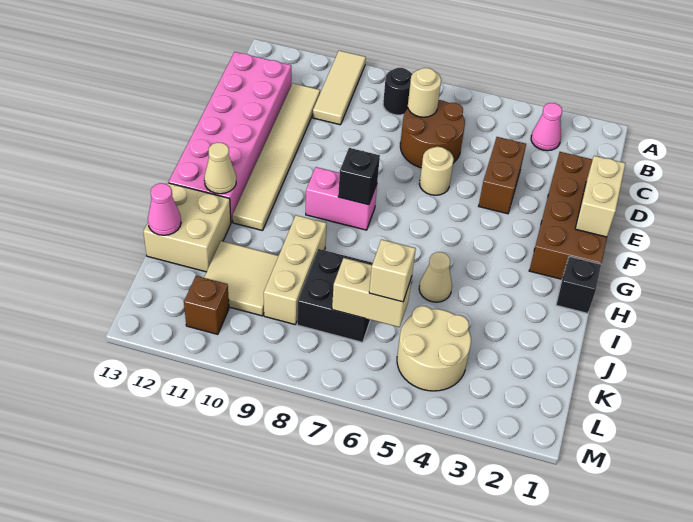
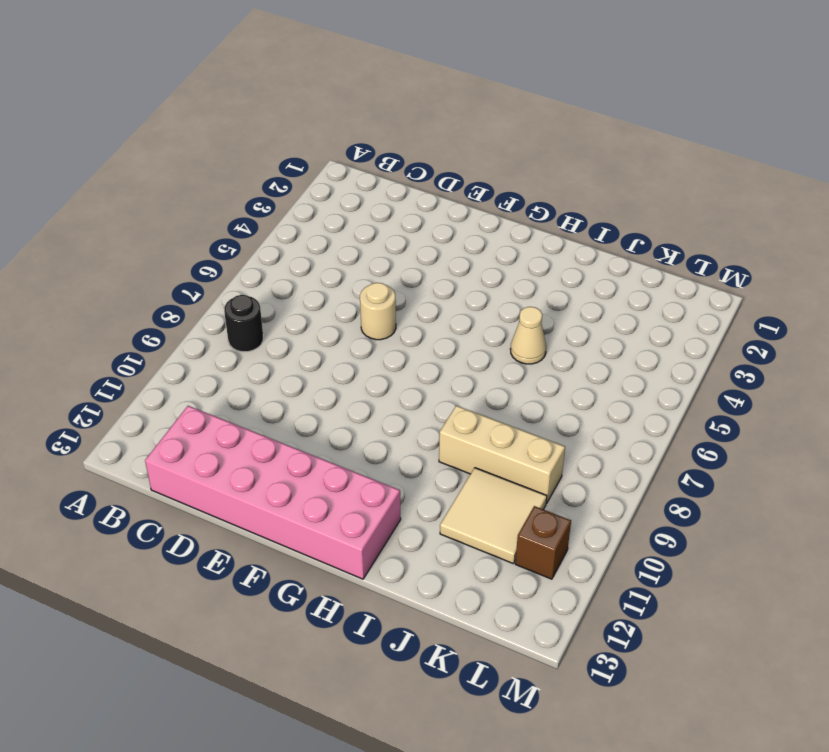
none -> tan tile A10:C10 level 1
none -> pink cone B3 level 1
none -> brown round brick C6:D7 level 1

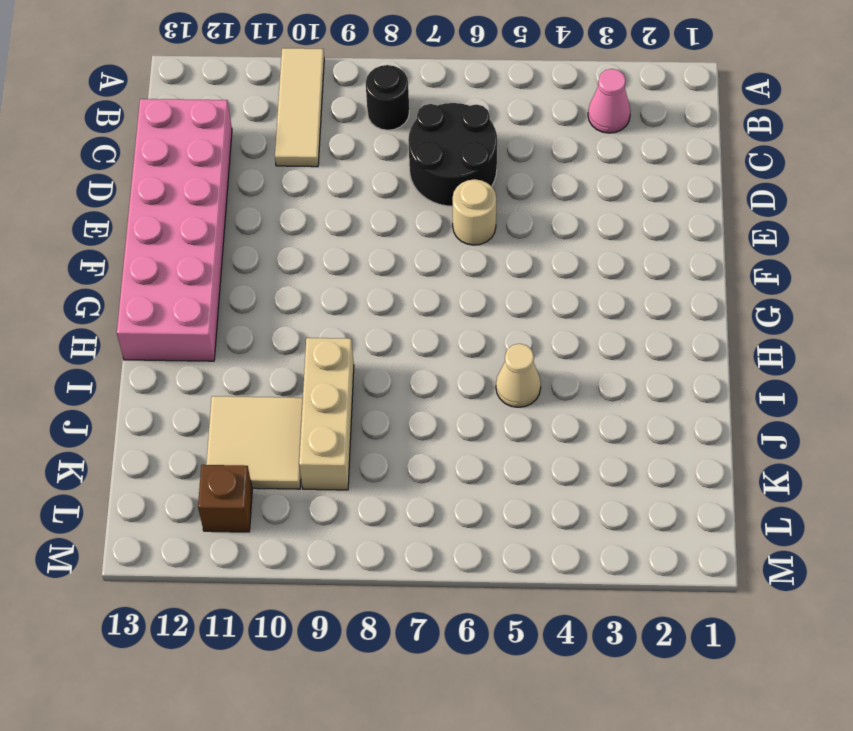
black round brick C6:D7 level 1 -> brown round brick C6:D7 level 1
none -> tan tile C11:H11 level 1
none -> brown brick D1:G2 level 1
none -> brown brick D4:E4 level 1

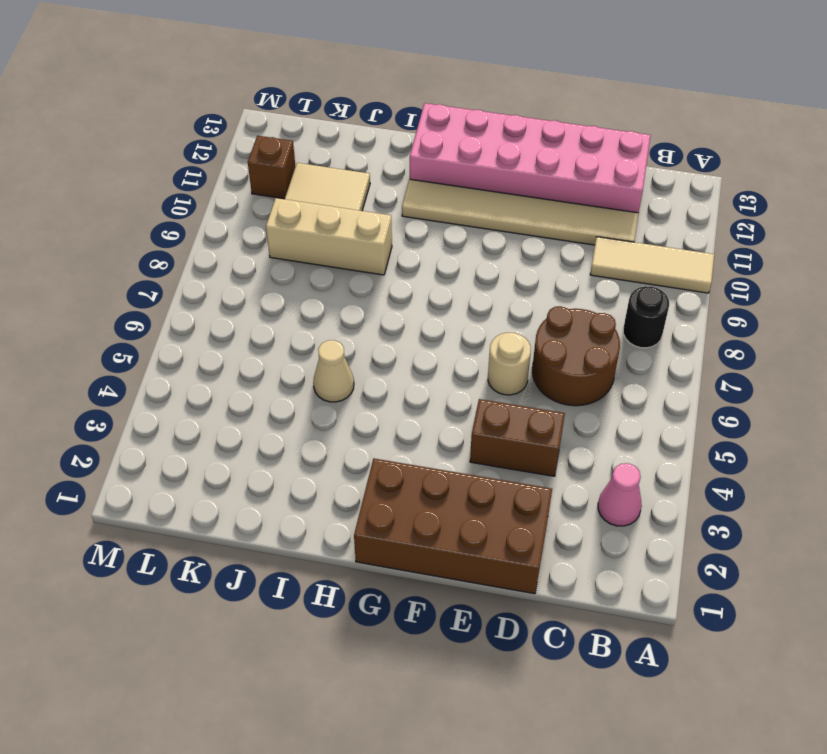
none -> pink brick G8:G9 level 1
none -> black brick H1 level 1
none -> tan brick I12:J13 level 1

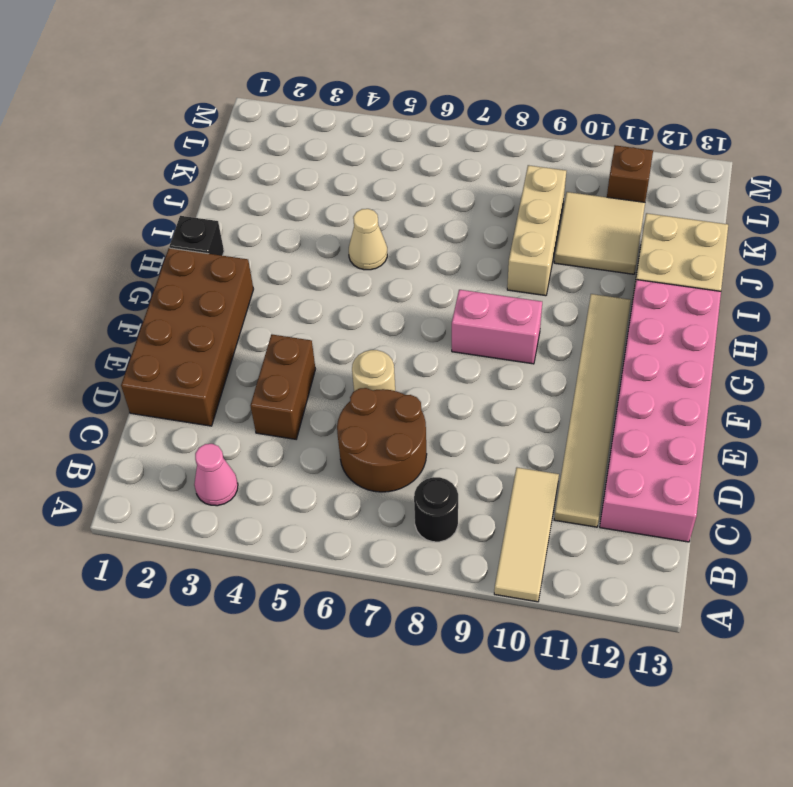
none -> black brick J7:K8 level 1
none -> tan round brick K4:L5 level 1
none -> tan round brick C7 level 2

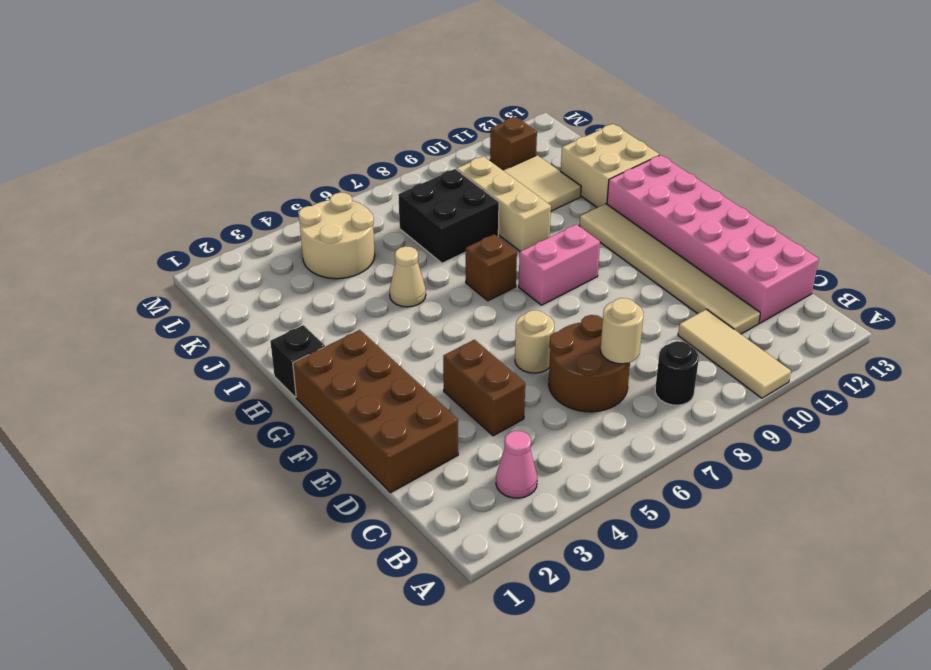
brown brick H7 level 1 -> none
none -> tan brick E1:F1 level 2
none -> black brick G8 level 2
none -> tan cone H12 level 2

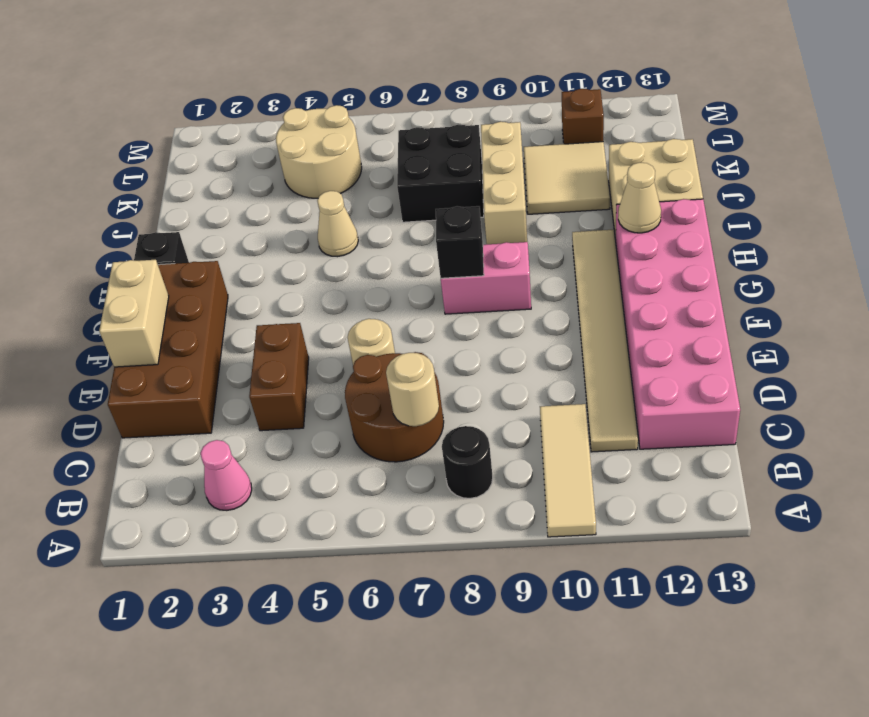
none -> pink cone J13 level 2
none -> tan brick K6:K7 level 2
none -> tan brick K6 level 3

